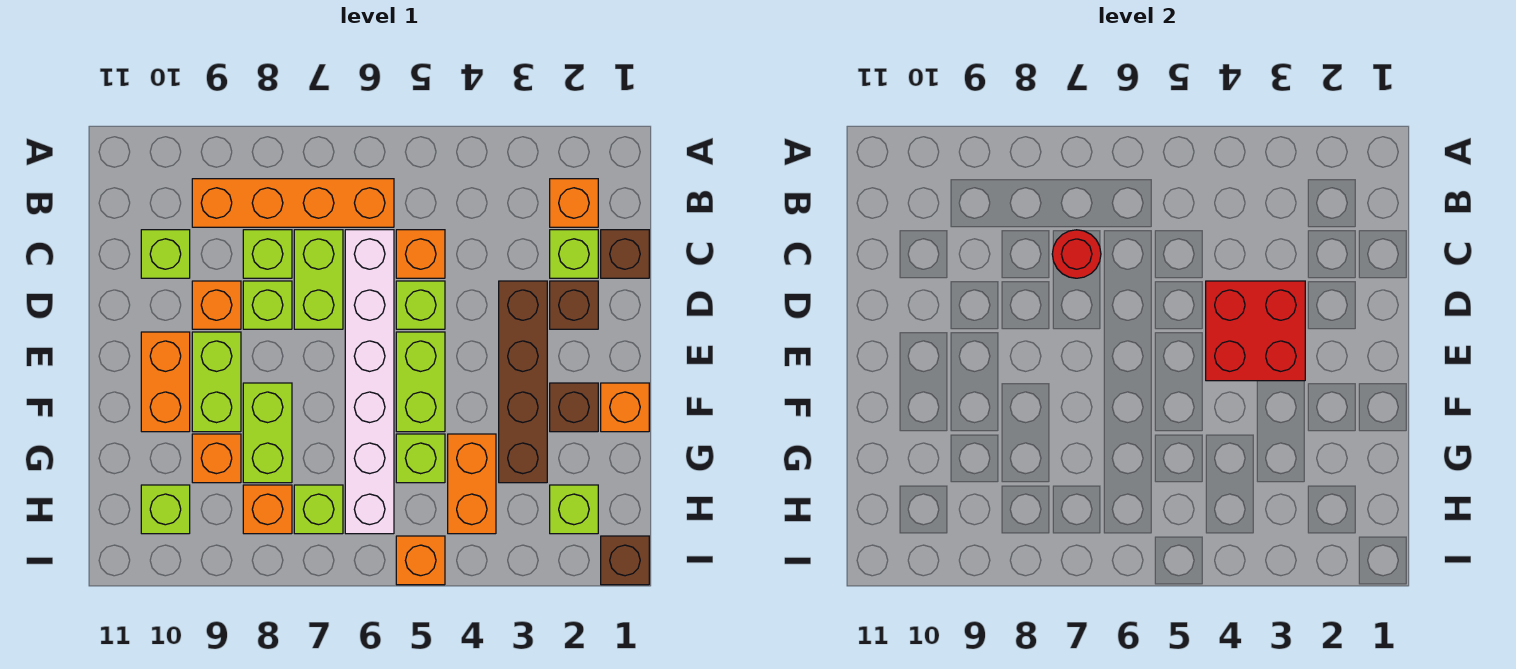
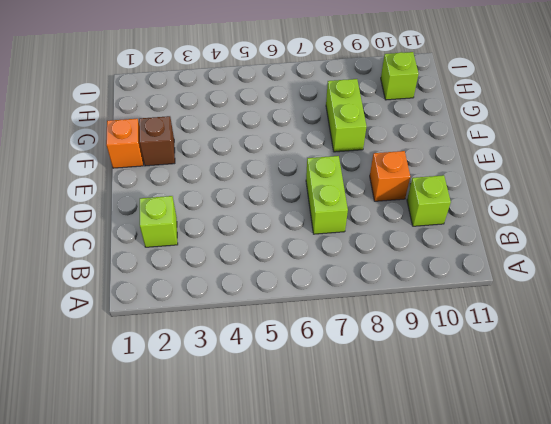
none -> orange brick B2 level 1
none -> orange brick B6:B9 level 1
none -> brown brick C1 level 1
none -> orange brick C5 level 1

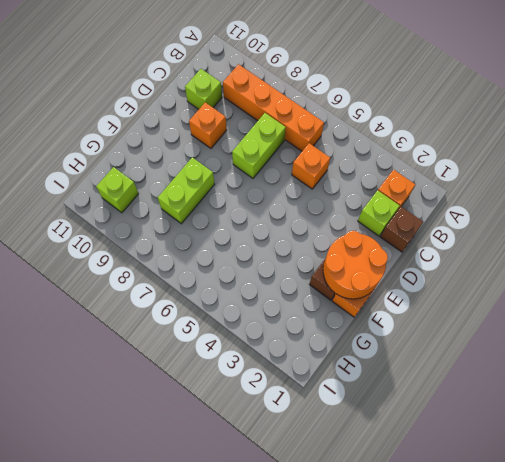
orange round brick E1:F2 level 2 -> none
none -> white brick C6:H6 level 1
none -> lime brick C8 level 1
none -> brown brick D2 level 1
none -> brown brick D3:G3 level 1

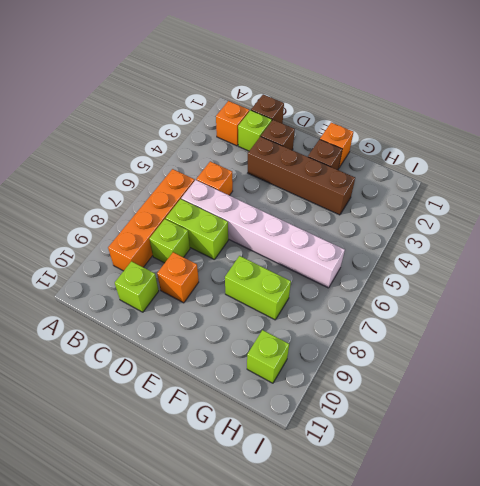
none -> lime brick D5 level 1
none -> lime brick D8 level 1
none -> lime brick E5:F5 level 1
none -> lime brick E9:F9 level 1

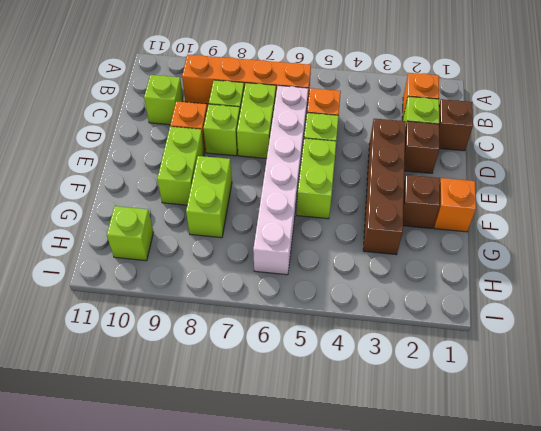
none -> orange brick E10:F10 level 1
none -> orange brick G4:H4 level 1
none -> lime brick G5 level 1
none -> orange brick G9 level 1

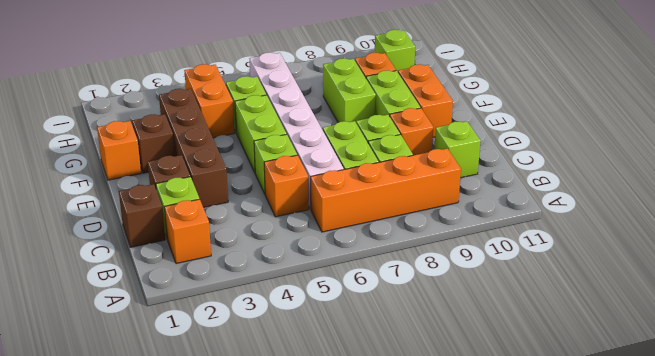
none -> lime brick H2 level 1
none -> lime brick H7 level 1
none -> orange brick H8 level 1
none -> brown brick I1 level 1

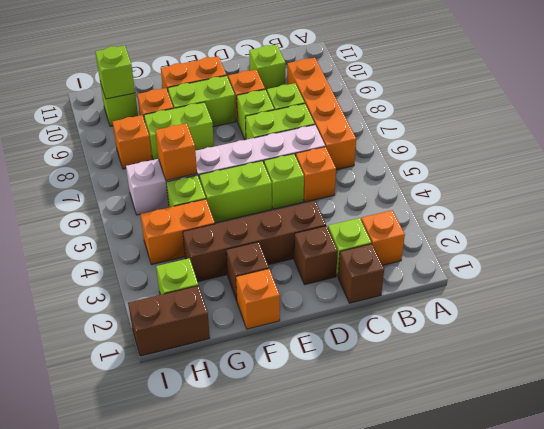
orange brick G6 level 2 -> orange brick I5 level 1
brown brick H1:I1 level 1 -> brown brick I1 level 1
lime brick H10 level 2 -> lime brick H7 level 1
none -> red round brick C7 level 2
none -> red brick D3:E4 level 2

